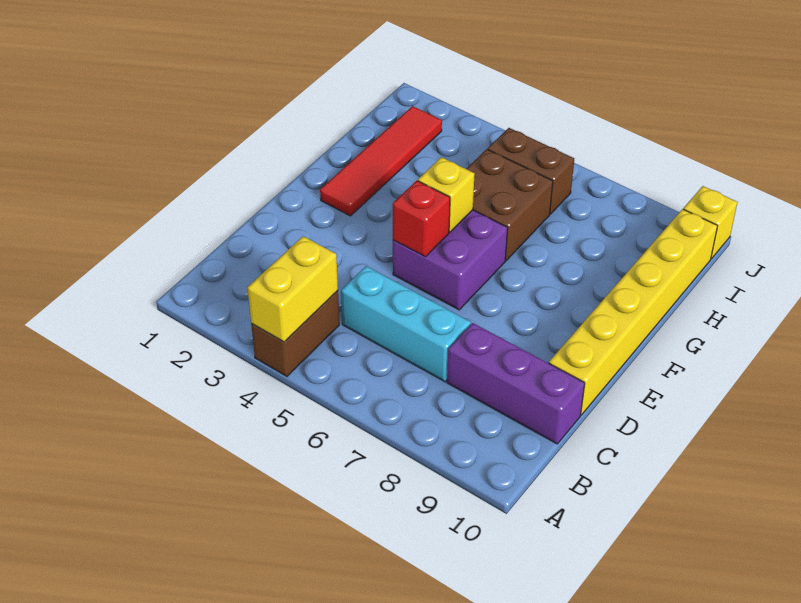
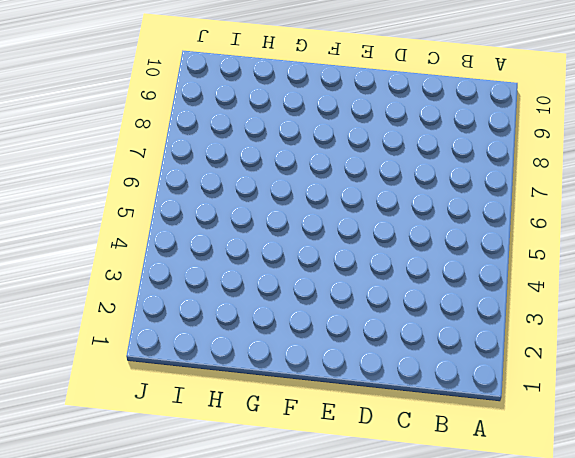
none -> brown brick A4:B4 level 1
none -> cyan brick C5:C7 level 1
none -> purple brick C8:C10 level 1

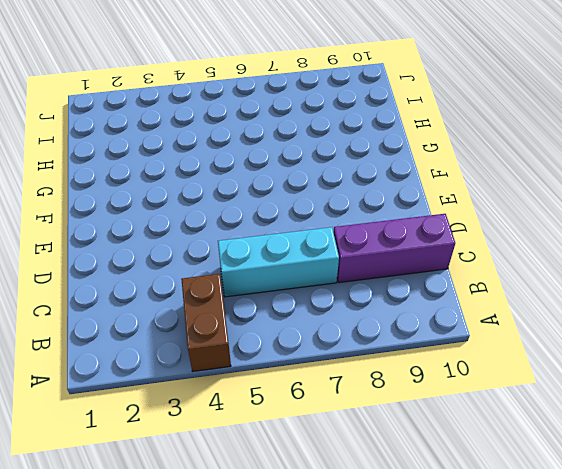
none -> yellow brick D10:I10 level 1
none -> purple brick E5:F6 level 1
none -> red tile F2:I2 level 1

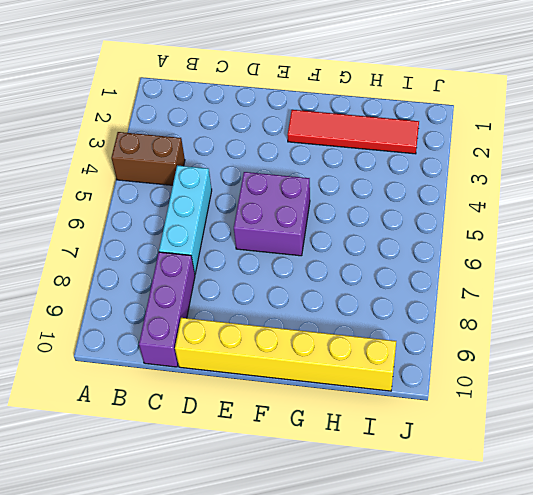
none -> brown brick G5:H6 level 1
none -> brown brick I5:I6 level 1
none -> yellow brick J10 level 1

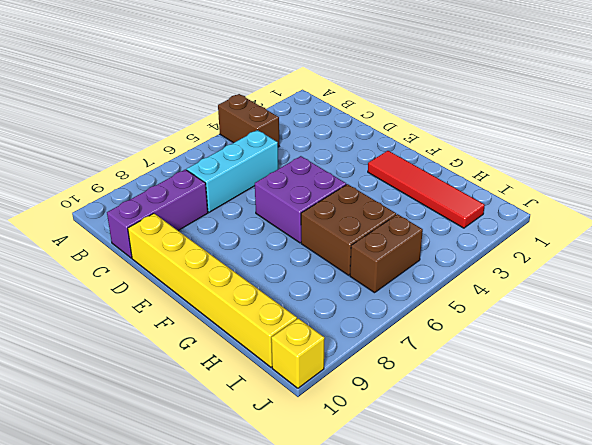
none -> yellow brick A4:B4 level 2
none -> red brick E5 level 2
none -> yellow brick F5 level 2

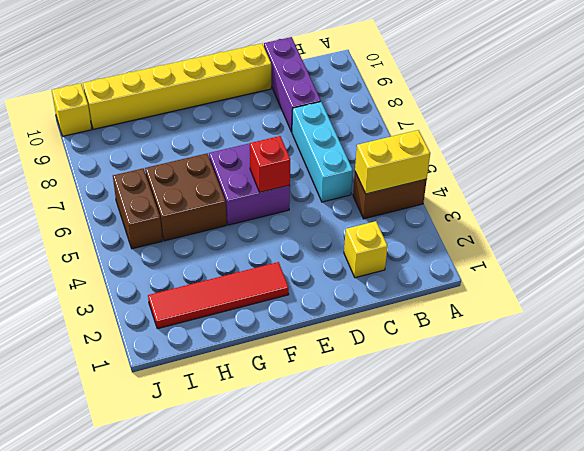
yellow brick C2 level 1 -> yellow brick F5 level 2

